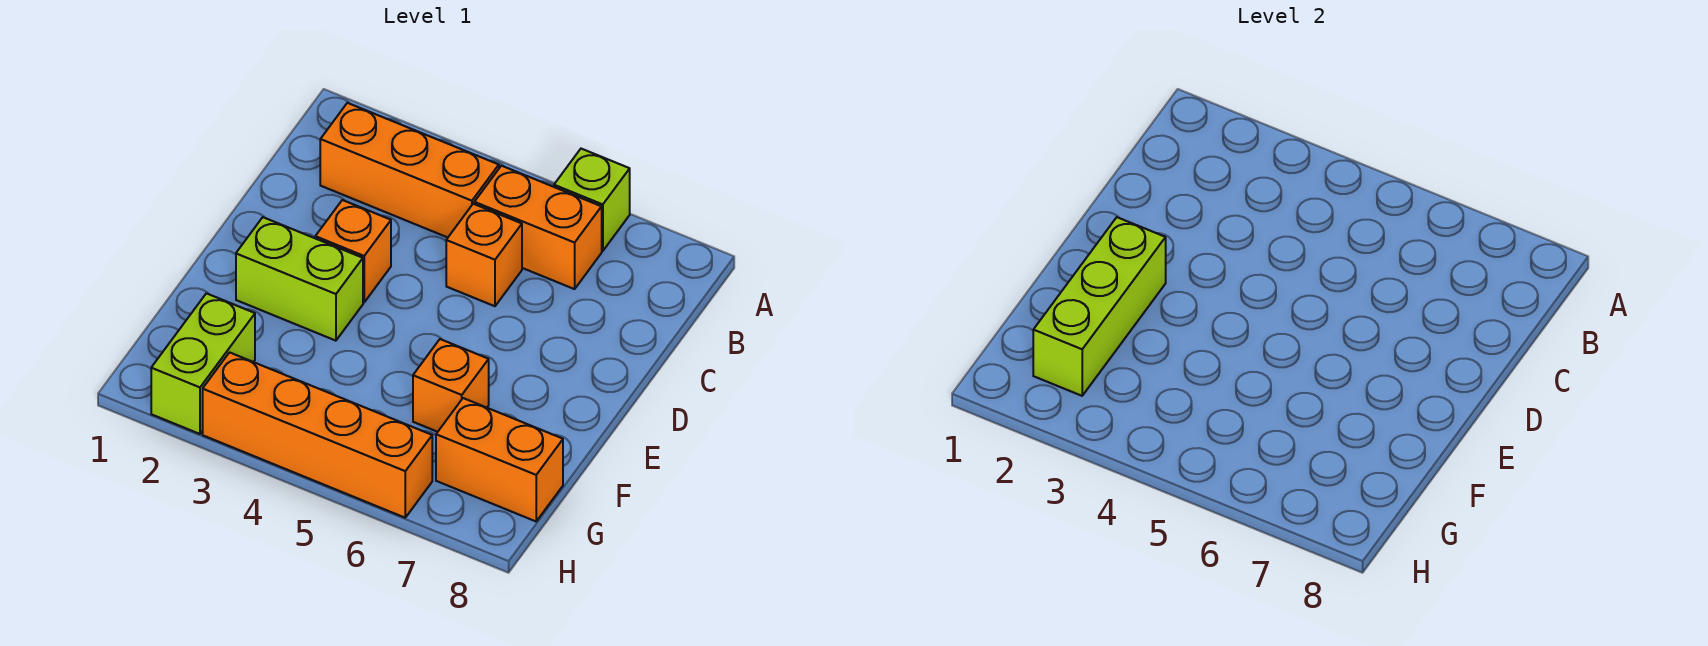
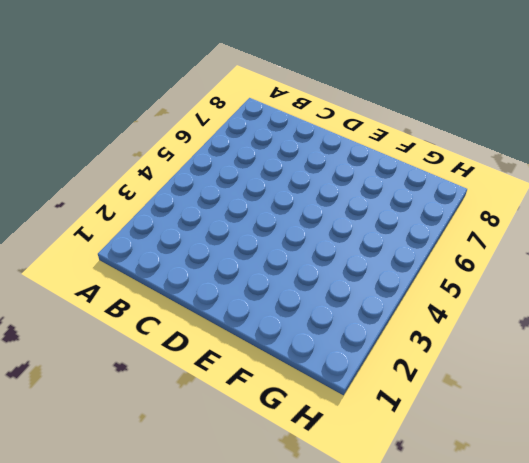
none -> lime brick A6 level 1
none -> orange brick B2:B4 level 1

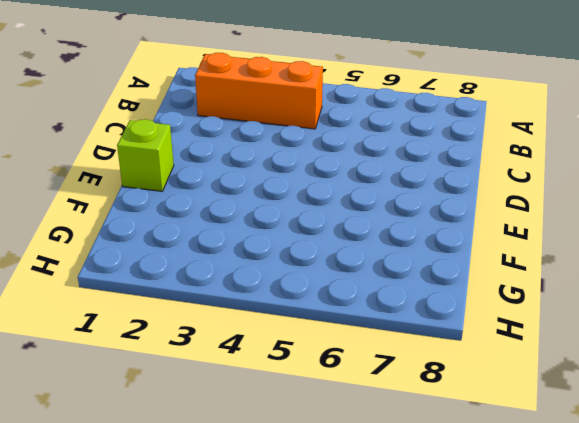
lime brick E1 level 1 -> lime brick A6 level 1
none -> orange brick B5:B6 level 1
none -> orange brick C5 level 1

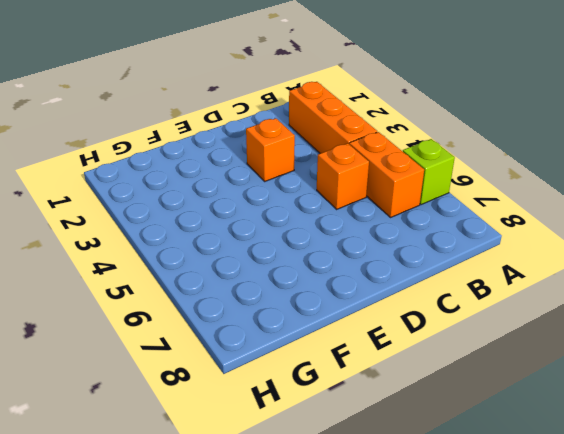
none -> lime brick E2:E3 level 1
none -> orange brick F6 level 1

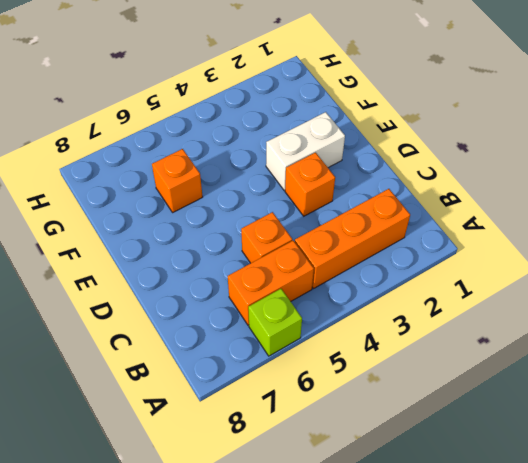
white brick E2:E3 level 1 -> lime brick E2:E3 level 1
none -> lime brick G2:H2 level 1
none -> orange brick G7:G8 level 1

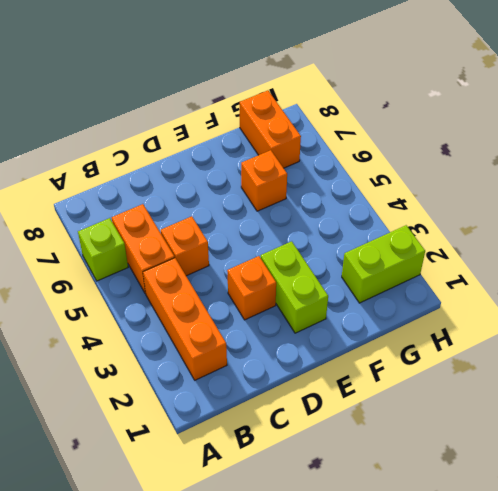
none -> orange brick H3:H6 level 1
none -> lime brick E2:G2 level 2

